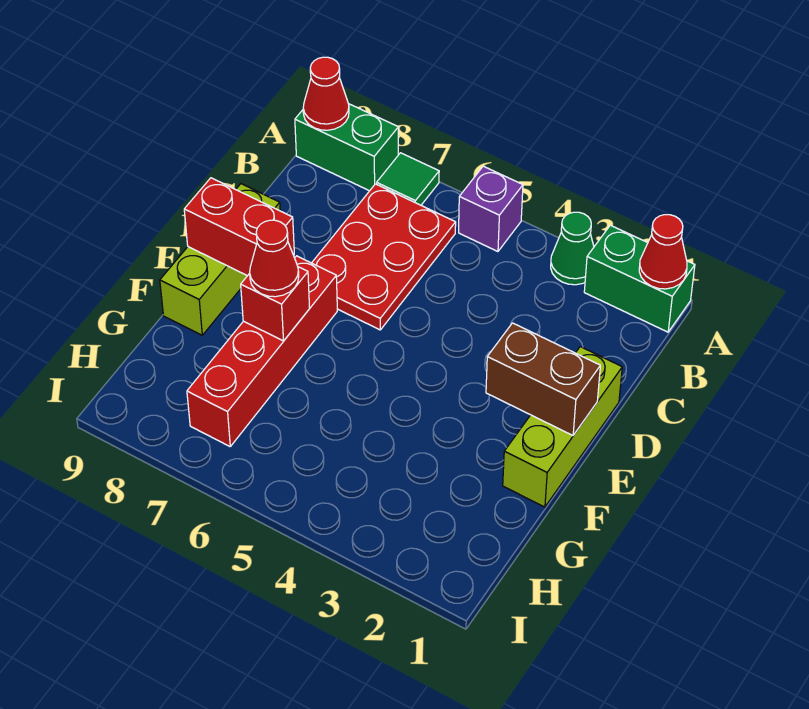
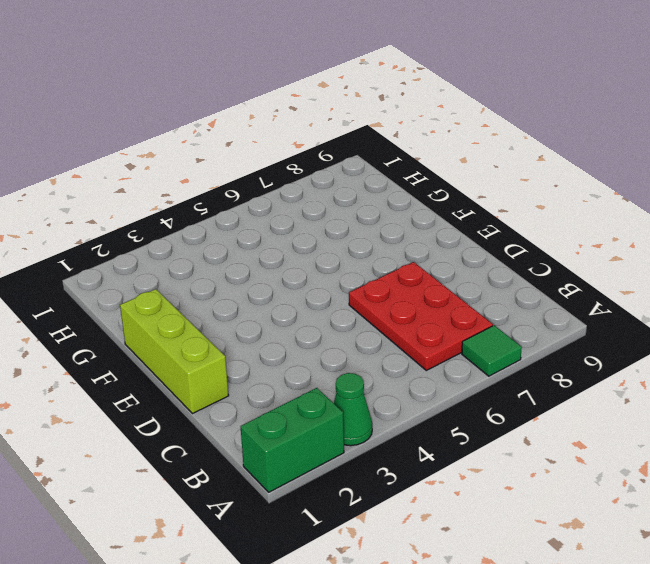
none -> purple brick A5 level 1
none -> green brick A8:A9 level 1
none -> lime brick D9:F9 level 1

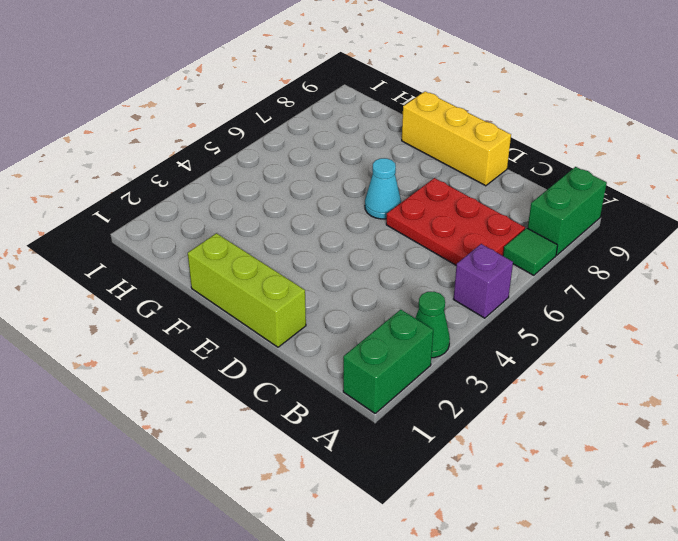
yellow brick D9:F9 level 1 -> lime brick D9:F9 level 1
cyan cone E6 level 1 -> none
none -> red brick E7:H7 level 1
none -> red cone A1 level 2
none -> red cone A9 level 2

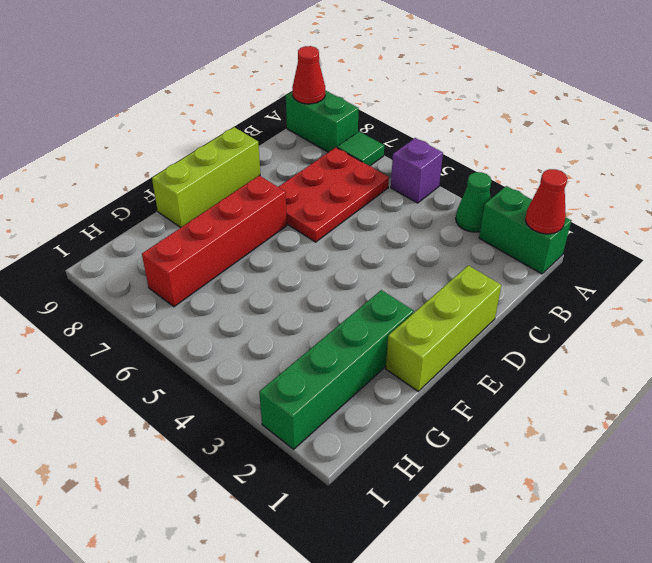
green brick F2:I2 level 1 -> none
none -> brown brick E1:E2 level 2
none -> red brick E8:E9 level 2
none -> red brick F7 level 2

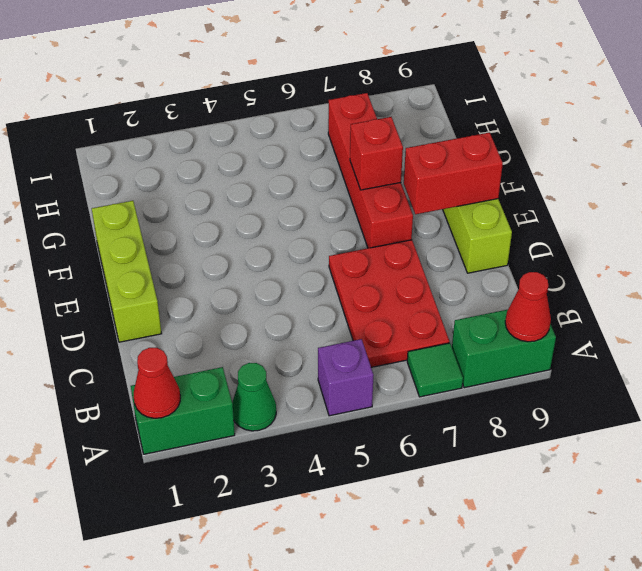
none -> brown brick E1:E2 level 2
none -> red cone F7 level 3

